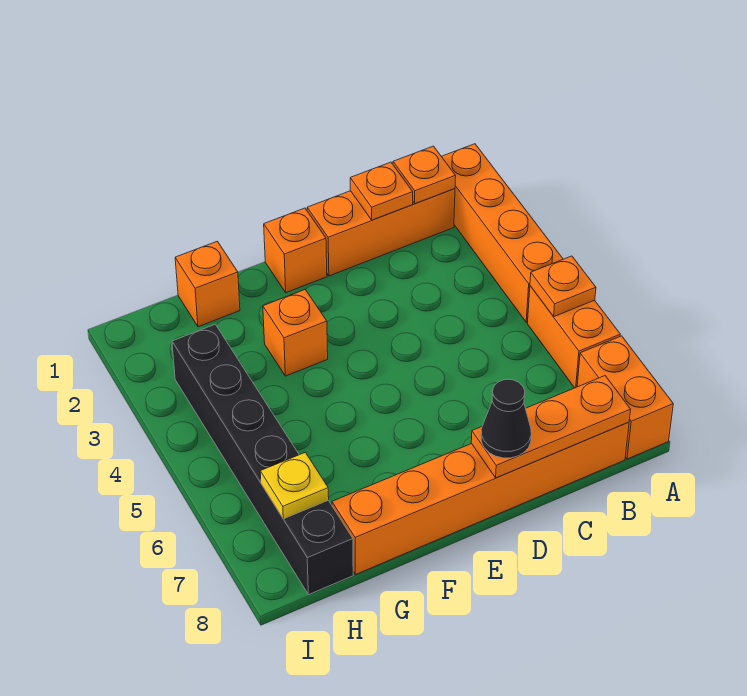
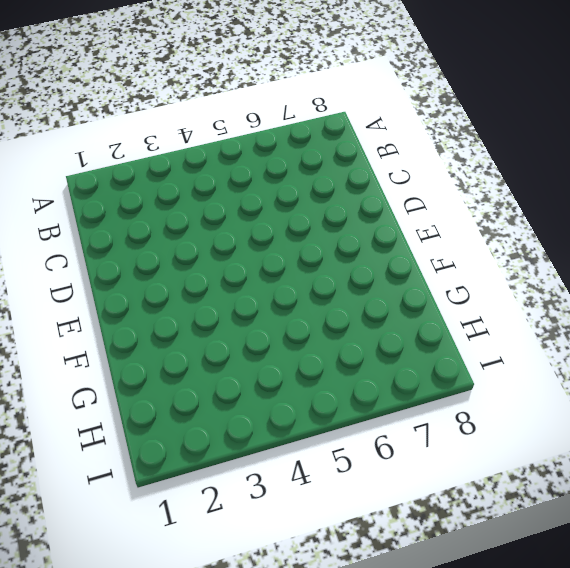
none -> orange brick A1:A4 level 1
none -> orange brick A5:A6 level 1
none -> orange brick A7:A8 level 1

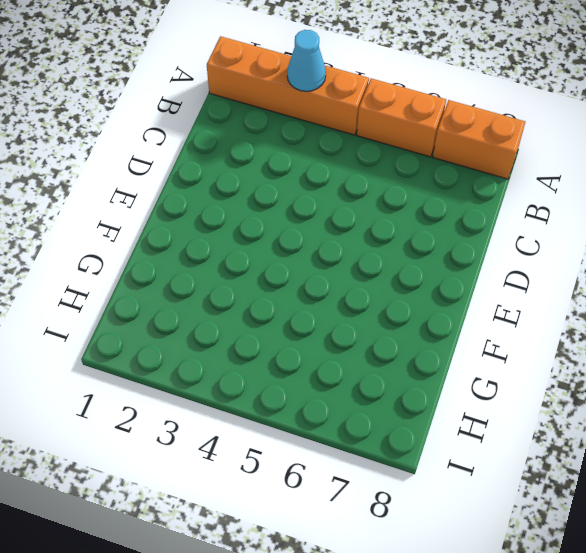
cyan cone A3 level 2 -> none
none -> orange brick B1:D1 level 1
none -> orange brick B8:G8 level 1
none -> orange brick E1 level 1

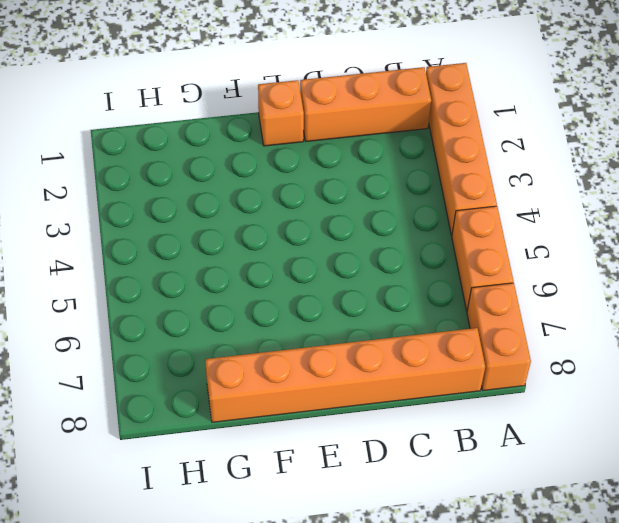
none -> orange brick F3 level 1
none -> orange brick G1 level 1
none -> black brick H3:H8 level 1

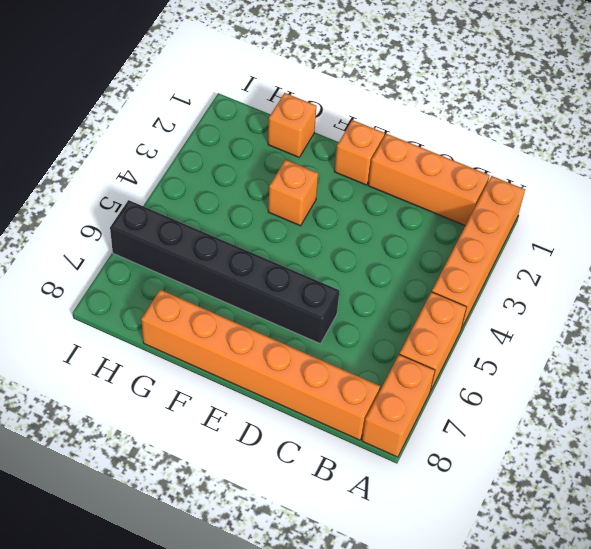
black brick D6:I6 level 1 -> black brick H3:H8 level 1
none -> orange plate A5 level 2
none -> orange plate B1 level 2
none -> orange plate B8:D8 level 2

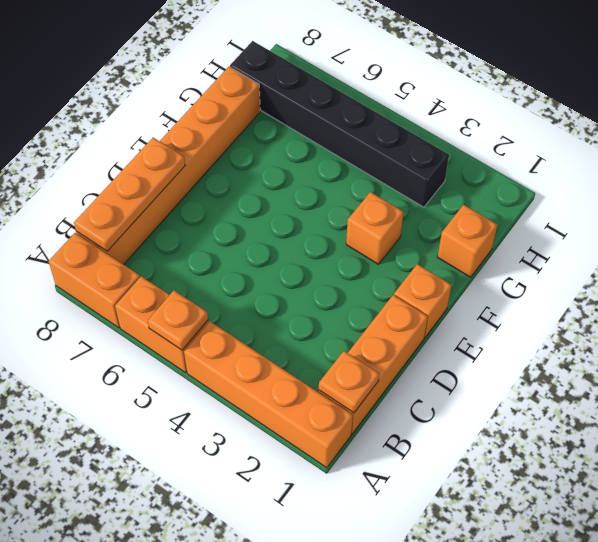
none -> orange plate C1 level 2
none -> yellow plate H7 level 2
none -> black cone D8 level 3

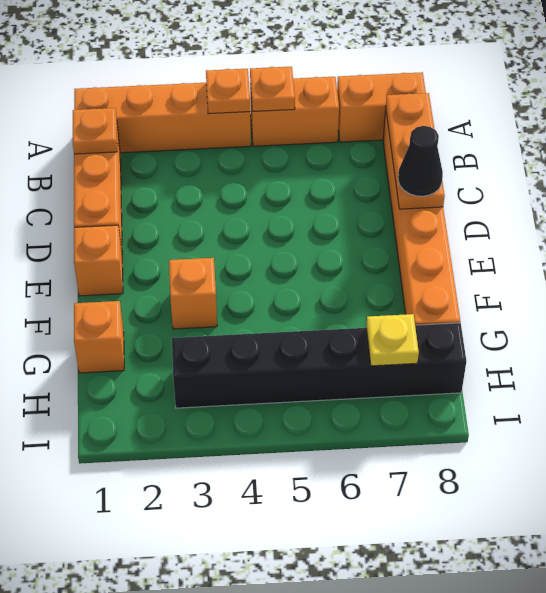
orange plate A4 level 2 -> orange plate C1 level 2

